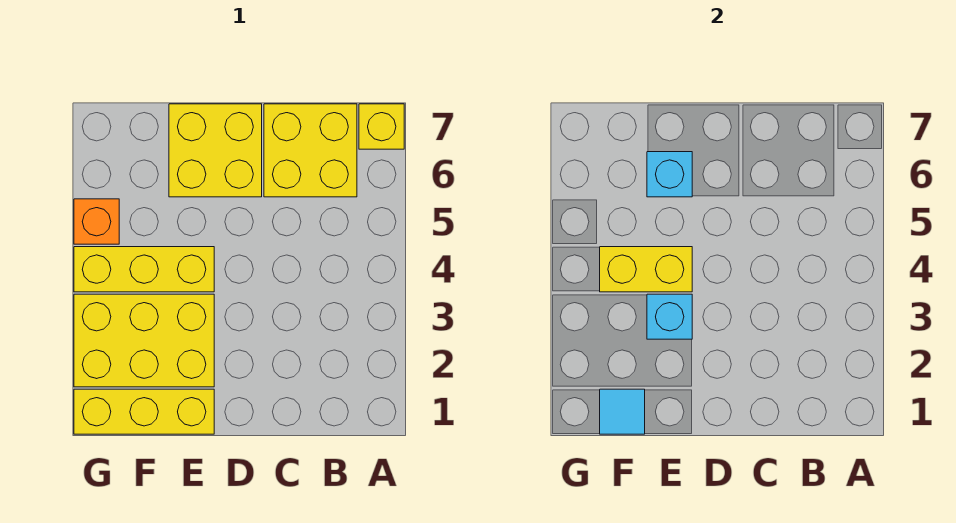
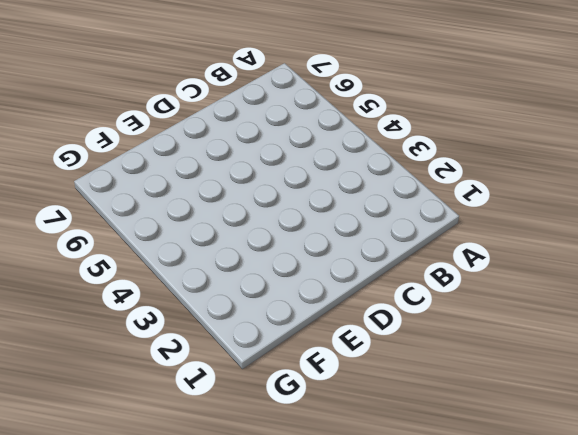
none -> yellow brick A7 level 1
none -> yellow brick B6:C7 level 1

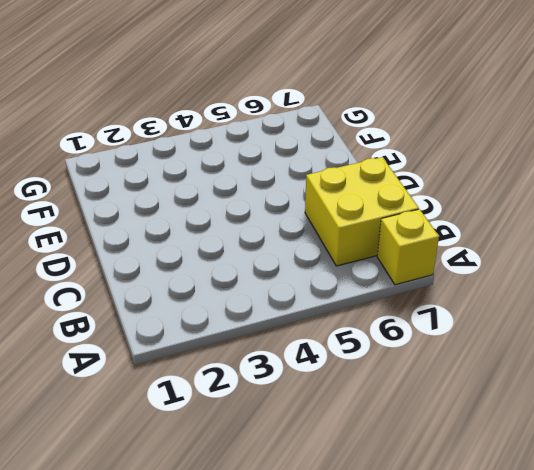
none -> yellow brick D6:E7 level 1
none -> yellow brick E1:G1 level 1

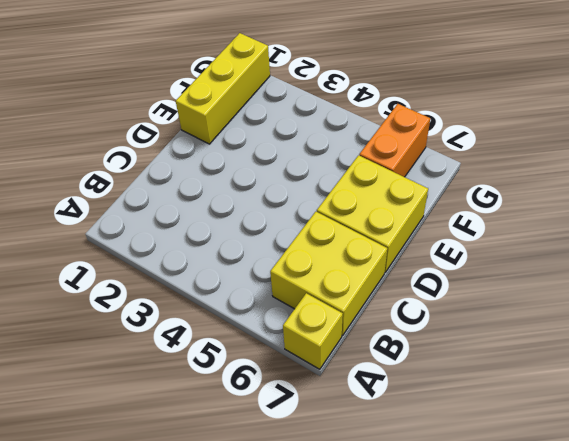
orange brick F6:G6 level 1 -> none
none -> yellow brick E2:G3 level 1
none -> yellow brick E4:G4 level 1

